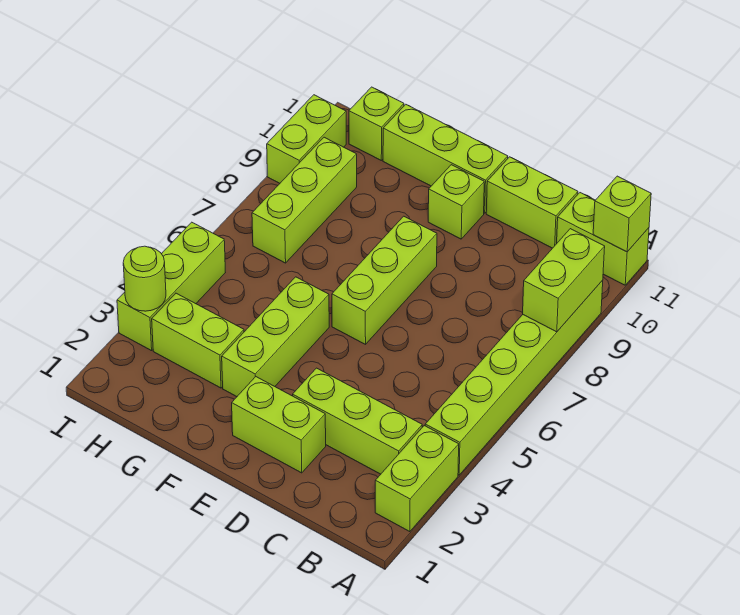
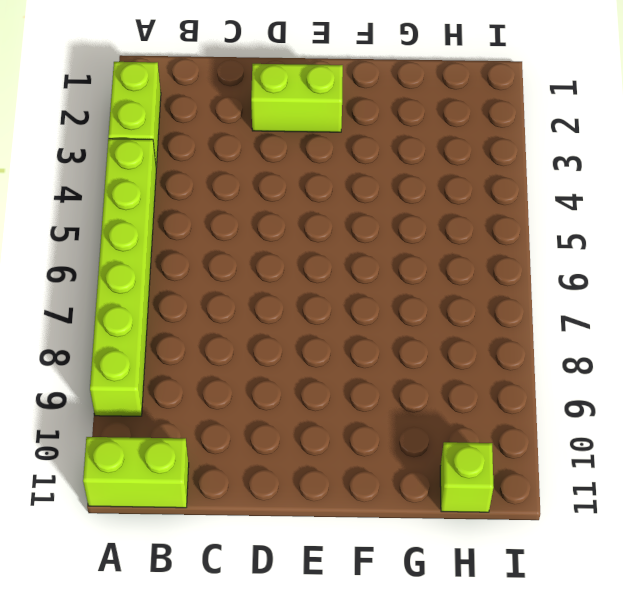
none -> lime brick B3:D3 level 1
none -> lime brick C11:D11 level 1
none -> lime brick E6:E8 level 1

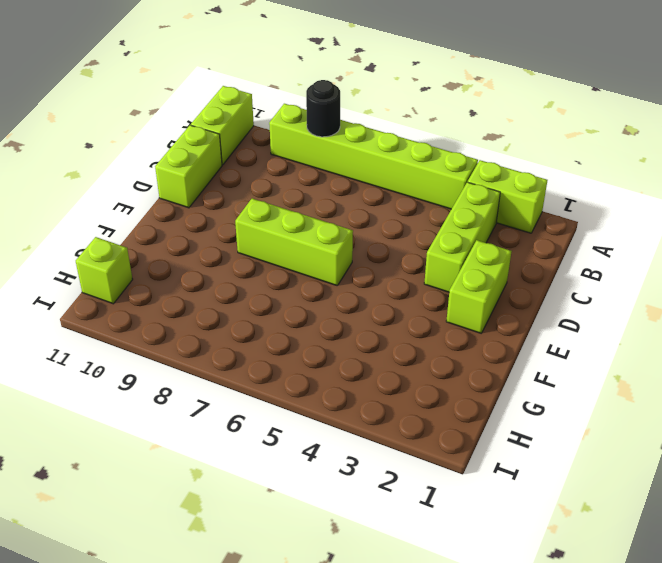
black round brick A8 level 2 -> lime brick A8:A9 level 2
none -> lime brick E10 level 1
none -> lime brick E11:G11 level 1
none -> lime brick F3:F5 level 1

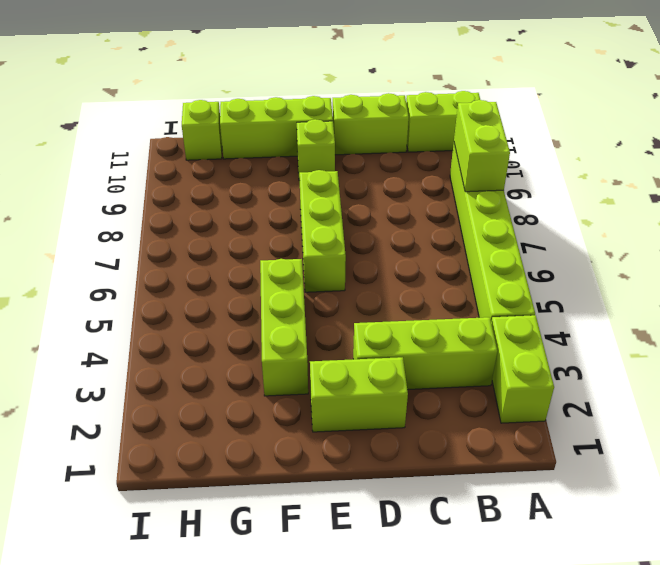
none -> lime brick G3:H3 level 1
none -> lime brick H7:H9 level 1
none -> lime brick I3:I5 level 1

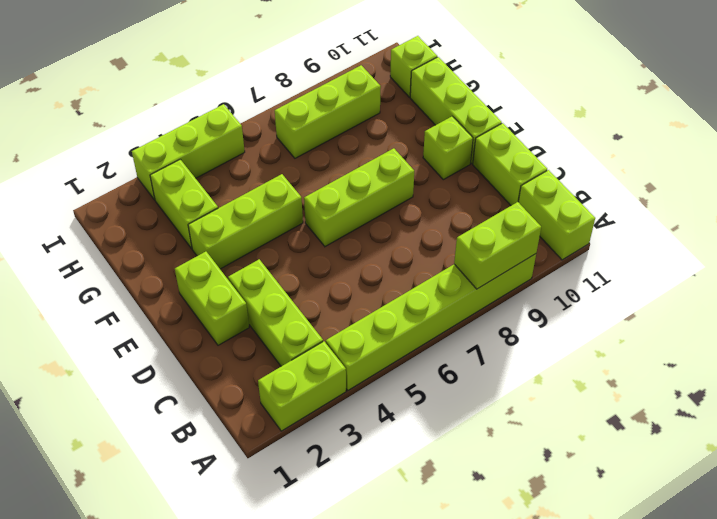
none -> lime brick I9:I10 level 1
none -> lime brick A11 level 2
none -> lime round brick I3 level 2

